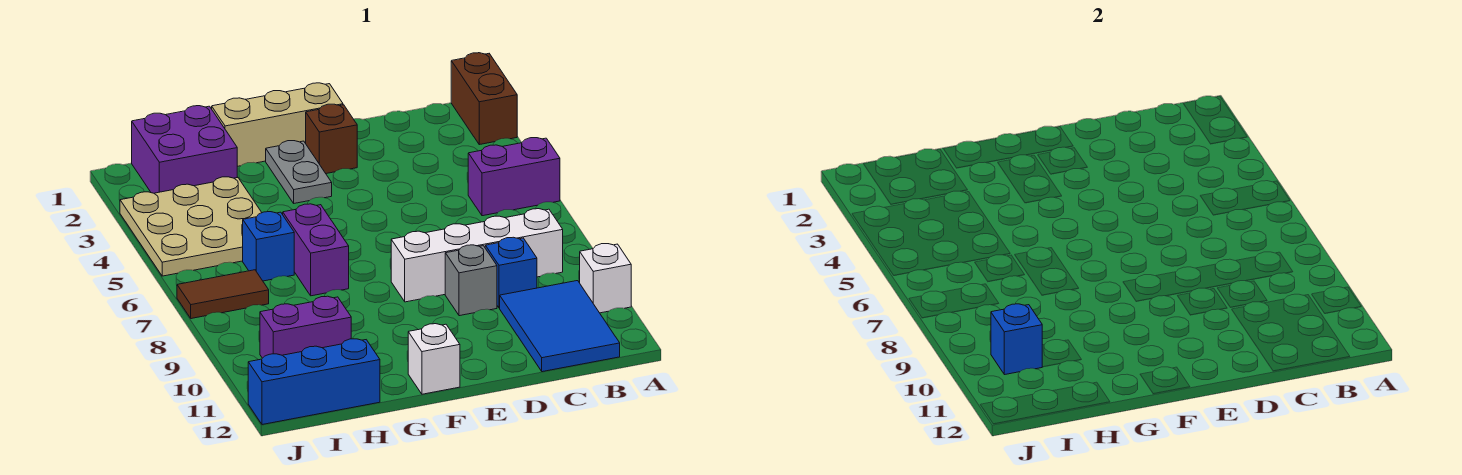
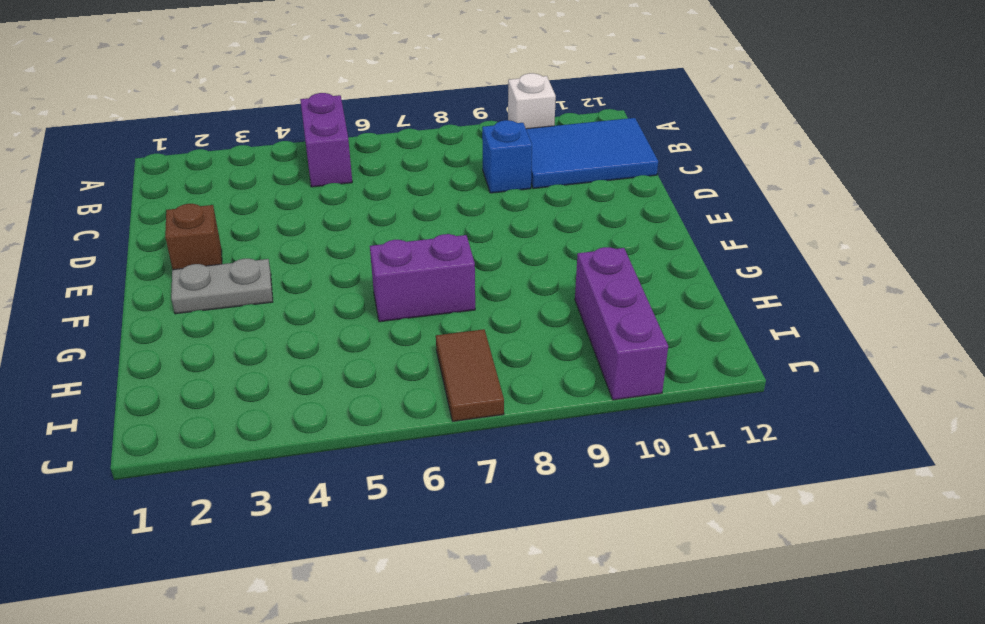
purple brick H10:J10 level 1 -> purple brick H10:I10 level 1
none -> brown brick A1:A2 level 1
none -> white brick B8:E8 level 1
none -> grey brick D9 level 1

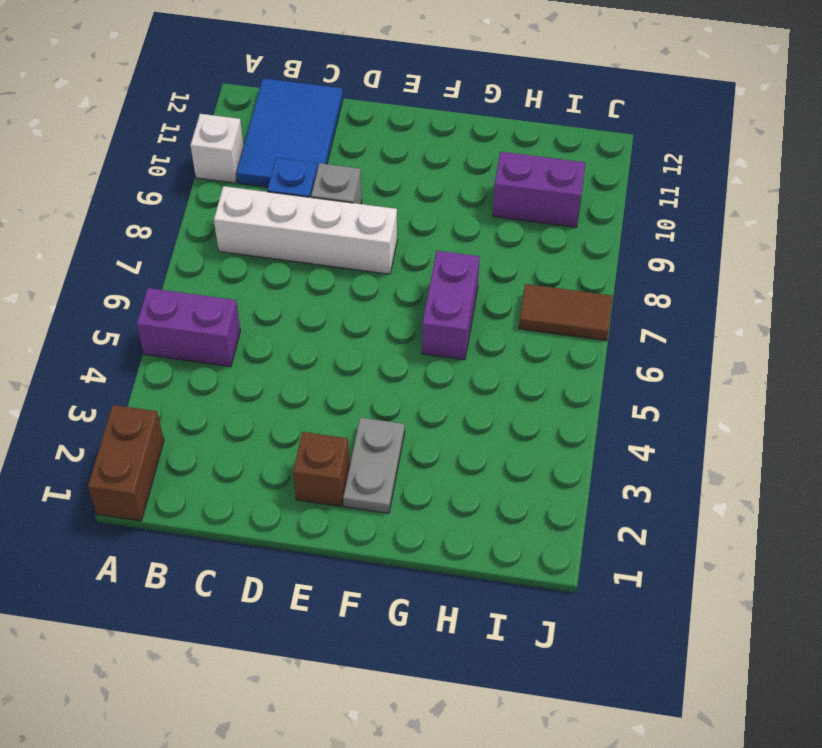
none -> tan brick E1:G1 level 1
none -> white brick F12 level 1
none -> purple brick H1:I2 level 1

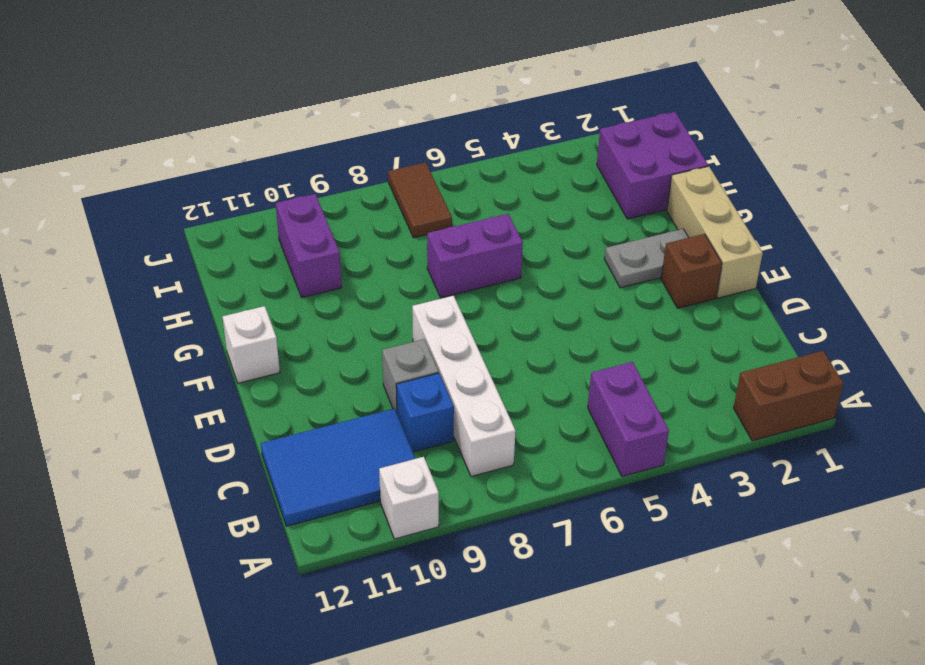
none -> tan plate H3:J5 level 1
none -> blue brick H6 level 1
none -> blue brick H12:J12 level 1

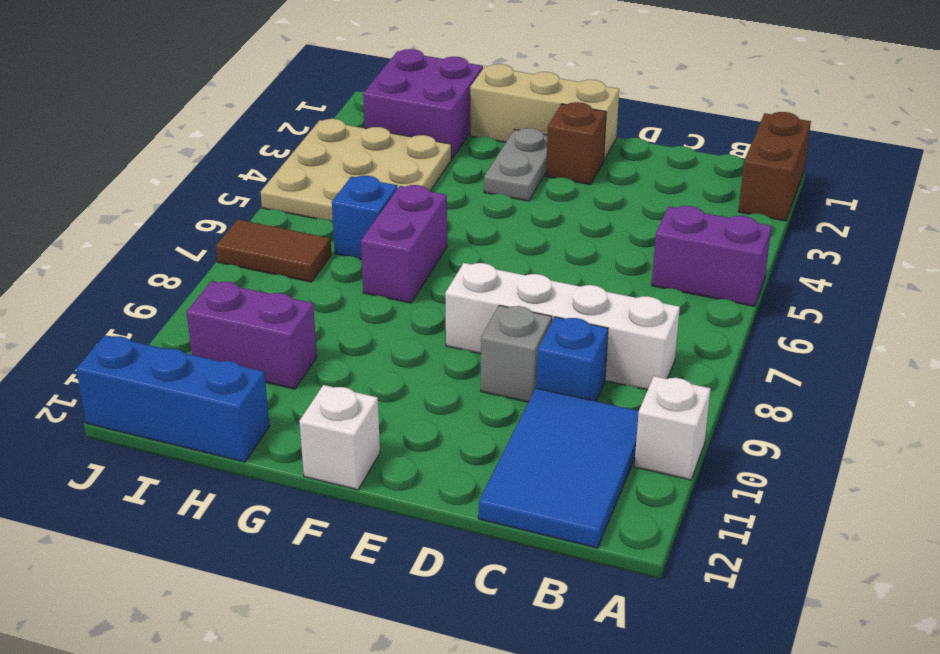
none -> blue brick I10 level 2

